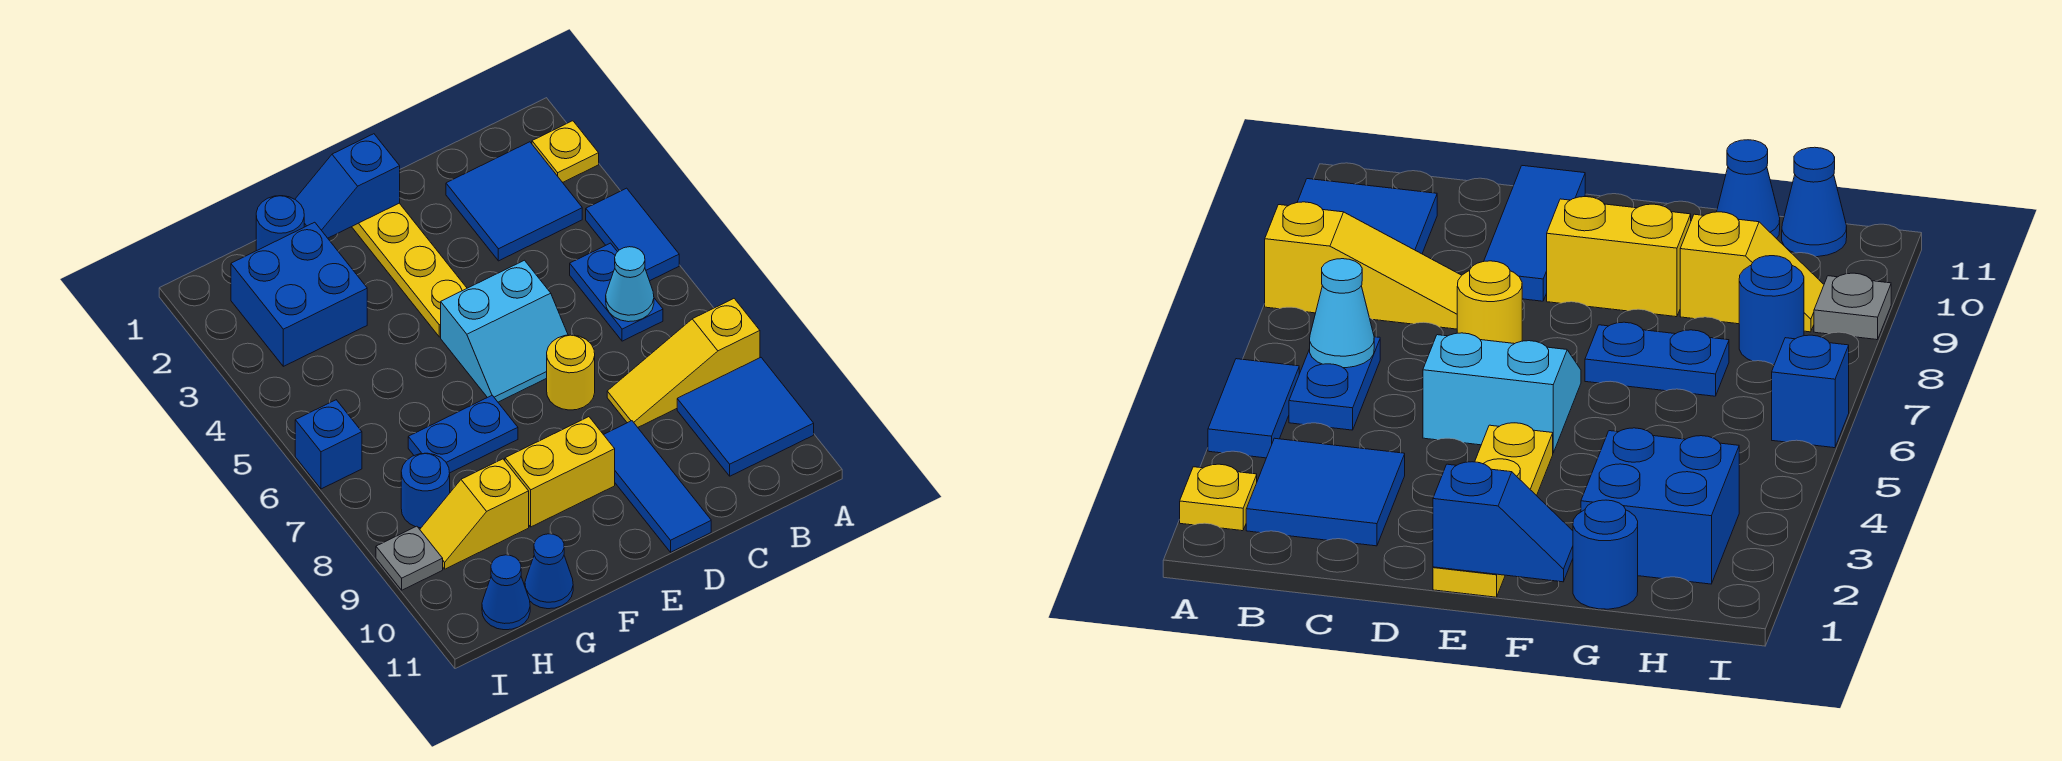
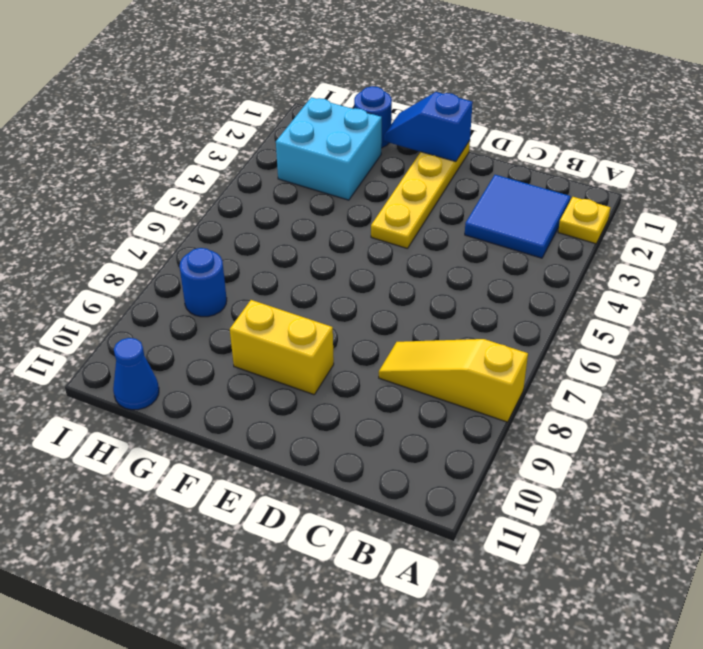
cyan brick G2:H3 level 1 -> blue brick G2:H3 level 1
none -> blue tile A4:A5 level 1
none -> blue tile A9:B10 level 1
none -> blue plate B5:B6 level 1

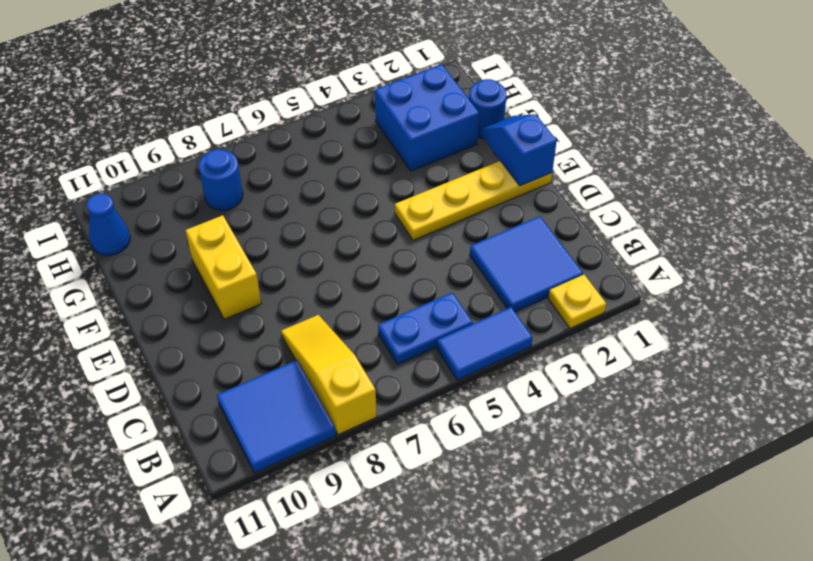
none -> cyan slope D5:E6 level 1 top 5
none -> yellow round brick D7 level 1
none -> blue tile D9:D11 level 1

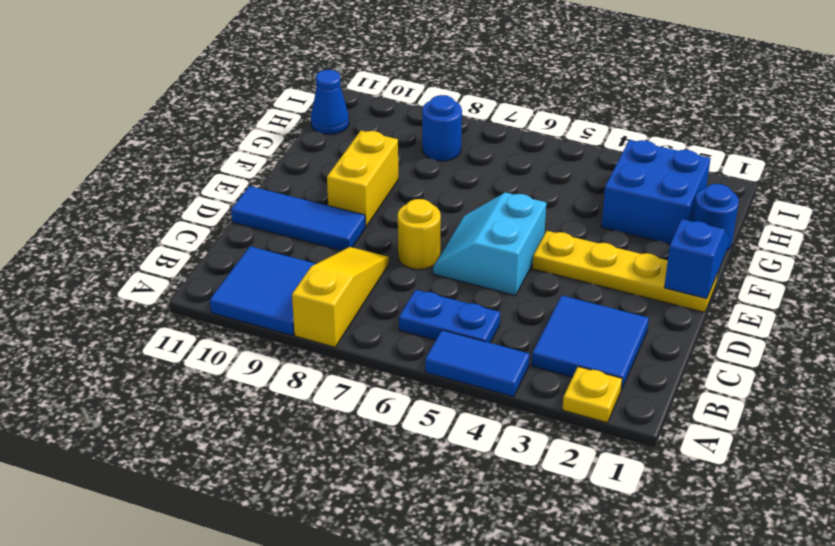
none -> blue plate F7:G7 level 1
none -> yellow slope G9:H9 level 1 top G
none -> blue cone G11 level 1

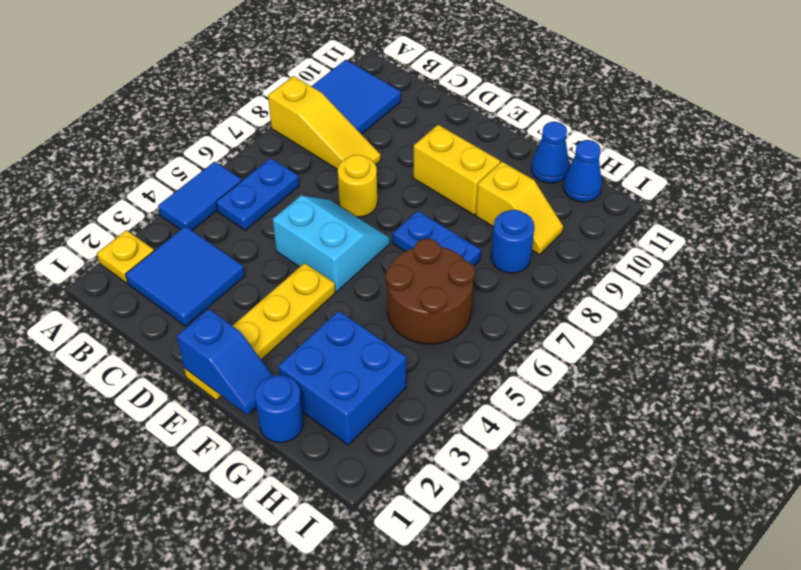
brown round brick G5:H6 level 1 -> none
none -> blue tile D9:D11 level 1
none -> blue brick I6 level 1
none -> grey plate I9 level 1

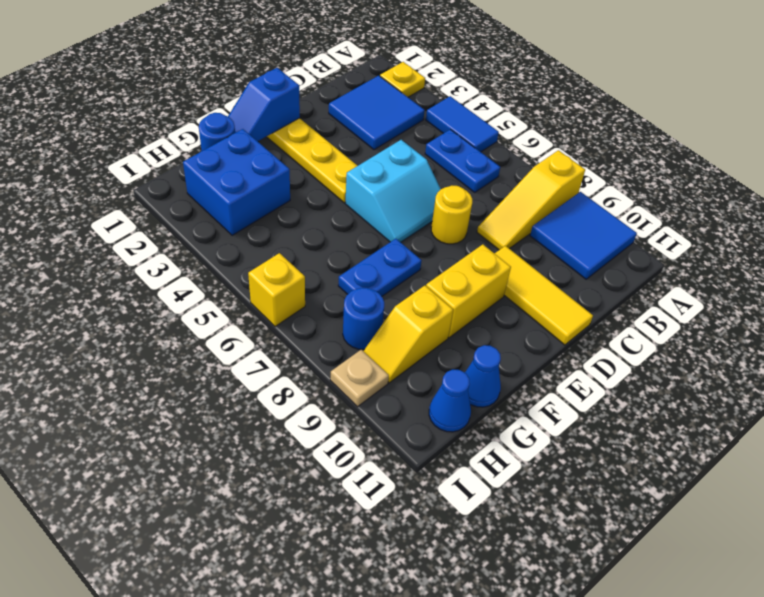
yellow tile D9:D11 level 1 -> blue tile D9:D11 level 1
yellow brick I6 level 1 -> blue brick I6 level 1
tan plate I9 level 1 -> grey plate I9 level 1
none -> cyan cone B6 level 2

